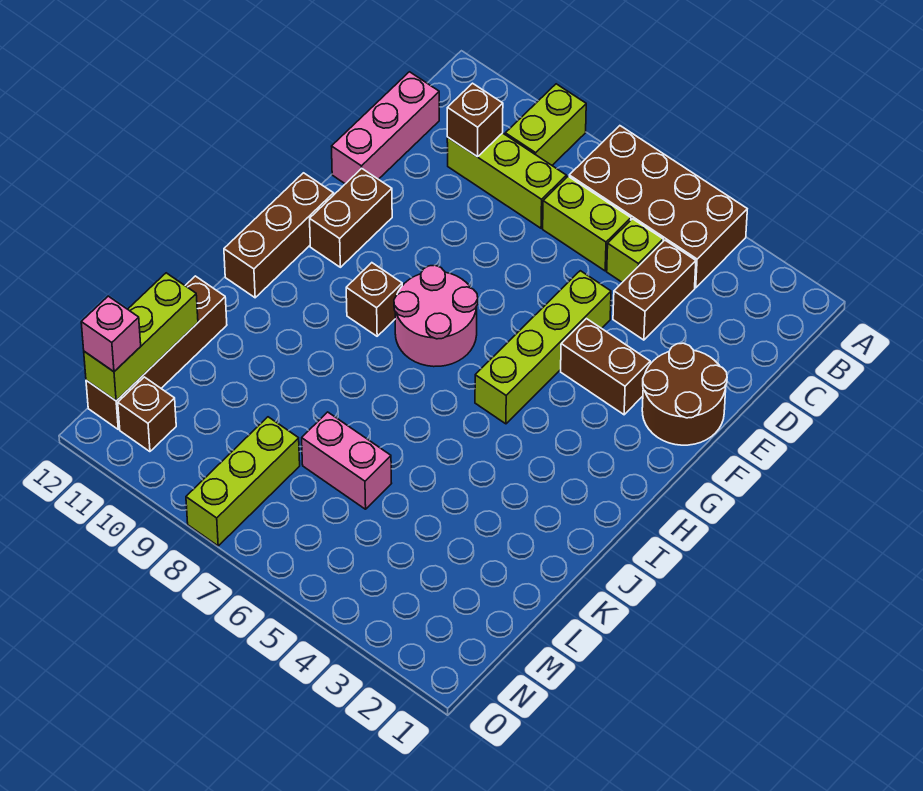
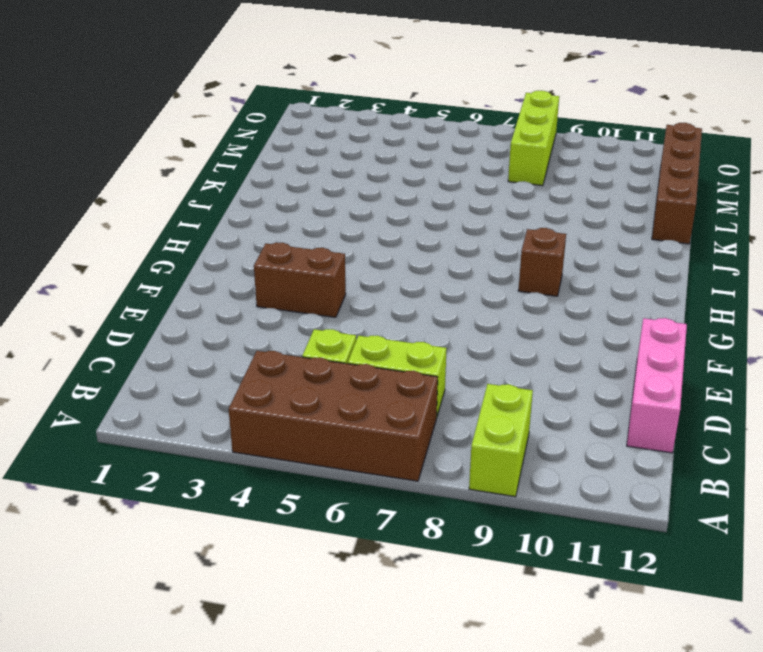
none -> brown brick C4:D4 level 1
none -> lime brick C8:C10 level 1
none -> brown round brick E1:F2 level 1

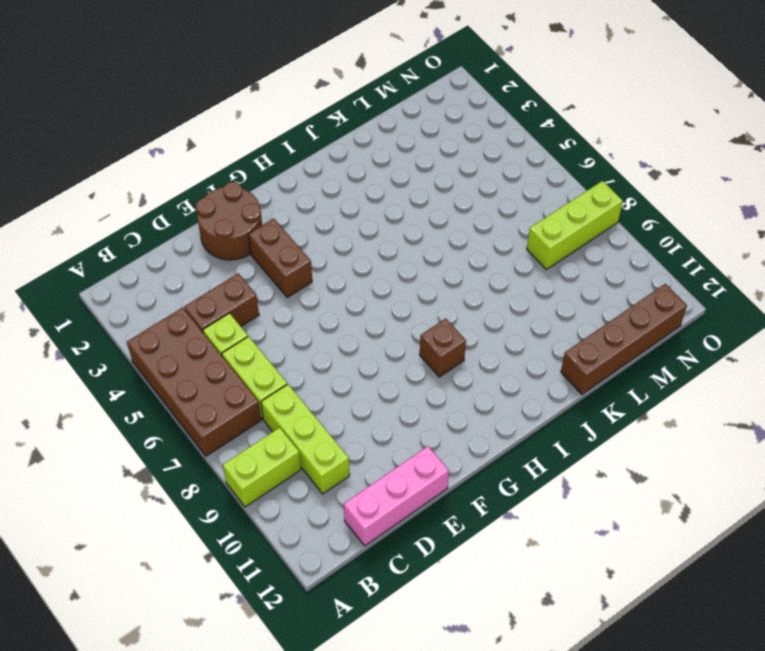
none -> lime brick E5:H5 level 1
none -> brown brick F11:G11 level 1
none -> pink round brick G7:H8 level 1

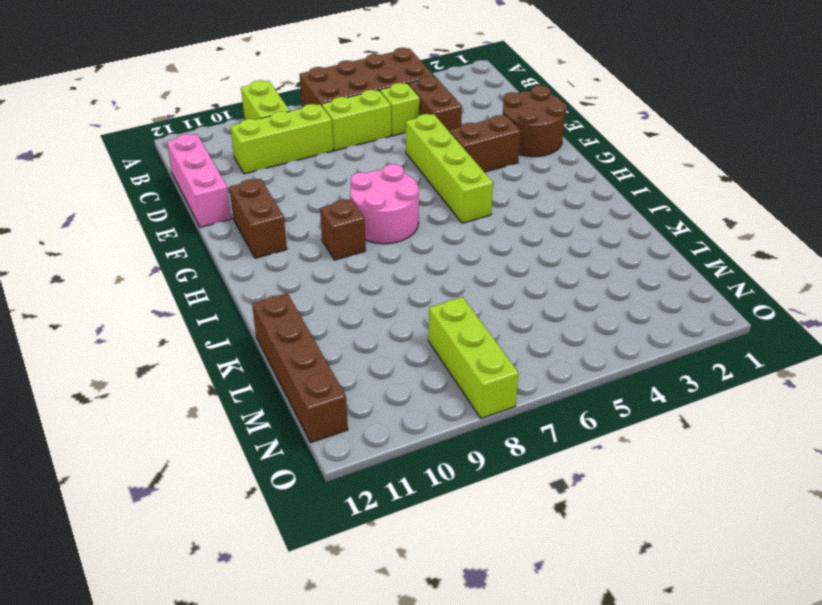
none -> brown brick G12:I12 level 1
none -> pink brick L6:L7 level 1
none -> brown brick N11 level 1

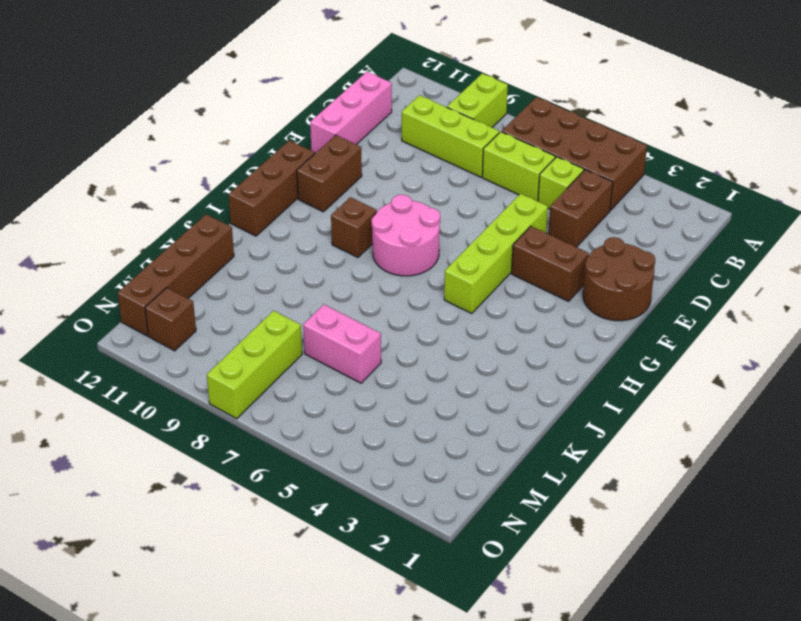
none -> brown brick C10 level 2
none -> lime brick L12:N12 level 2
none -> pink brick N12 level 3

